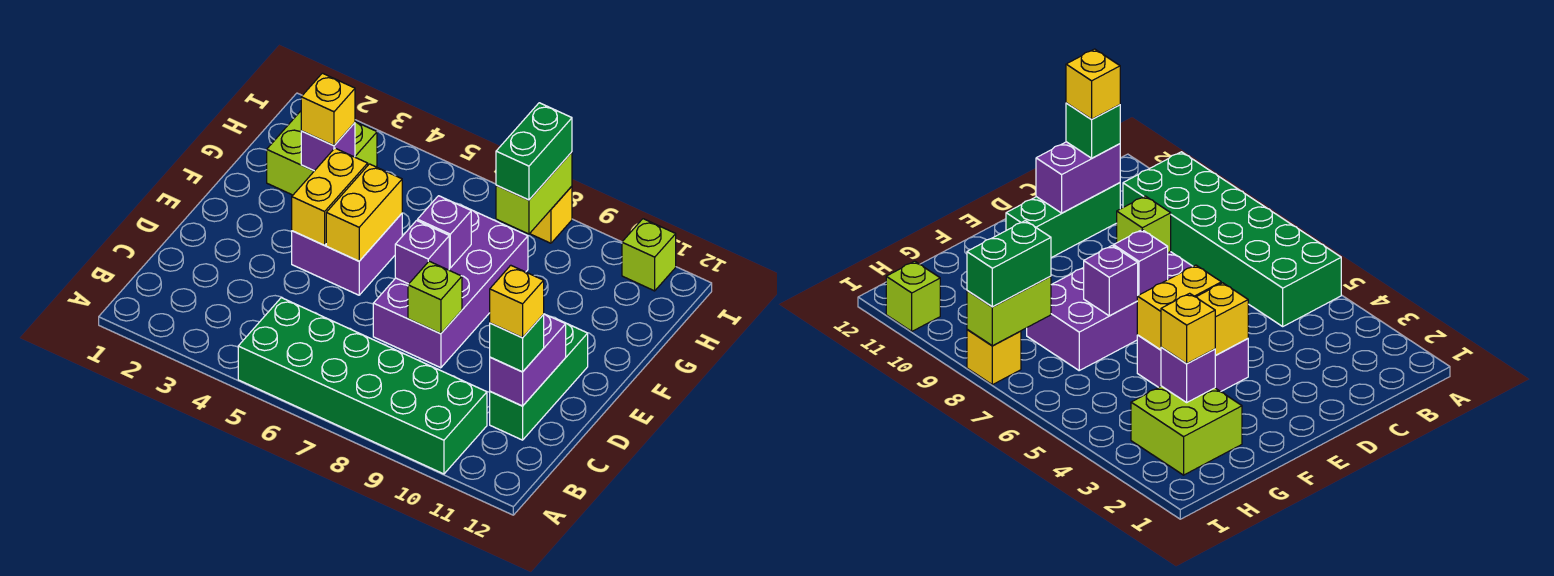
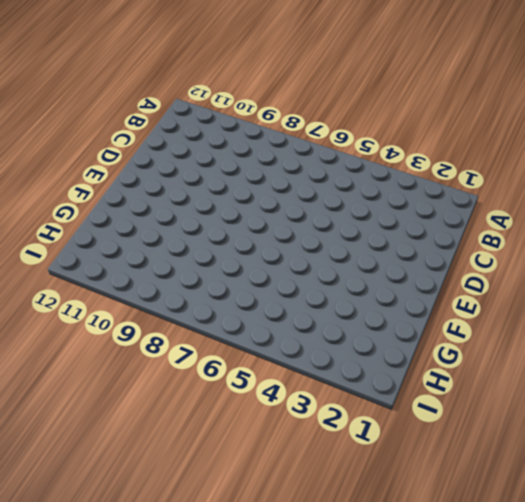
none -> green brick A5:B10 level 1
none -> green brick C11:E11 level 1
none -> purple brick D7:G8 level 1

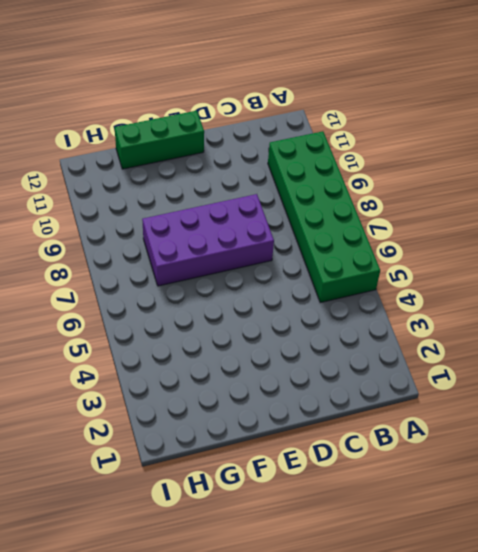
green brick E12:G12 level 1 -> green brick C11:E11 level 1
none -> purple brick E4:F5 level 1
none -> lime brick G2:H3 level 1
none -> yellow brick I8 level 1

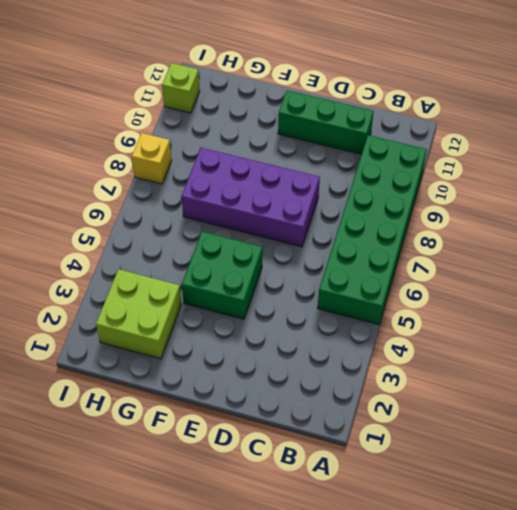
green brick E4:F5 level 1 -> purple brick E4:F5 level 1
none -> purple brick C11:D11 level 2
none -> lime brick D8 level 2
none -> yellow brick E4:F4 level 2

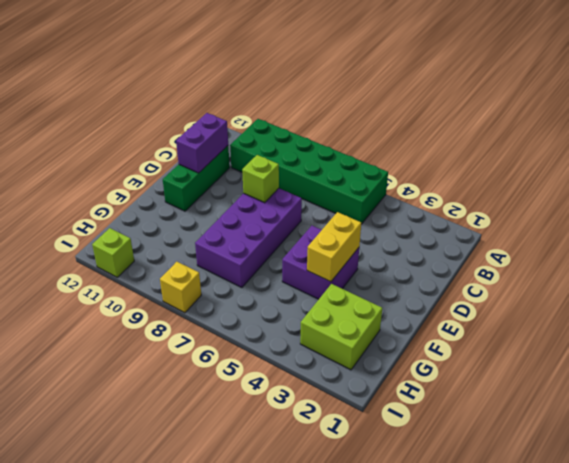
none -> yellow brick E5:F5 level 2
none -> purple brick E7 level 2
none -> purple brick F7 level 2

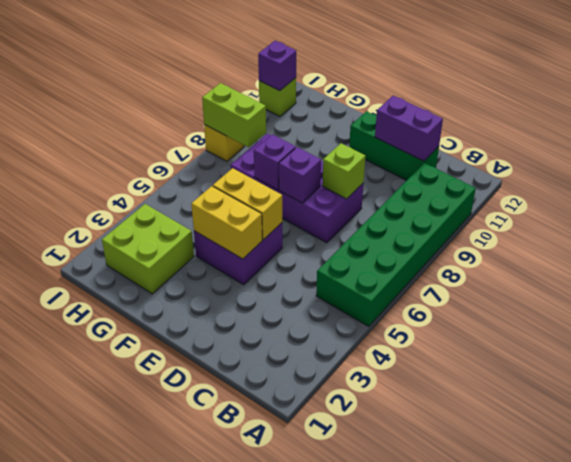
purple brick I11 level 2 -> purple brick G3 level 2
none -> green brick C11 level 3
none -> yellow brick G3 level 3
none -> green brick H8:I8 level 3

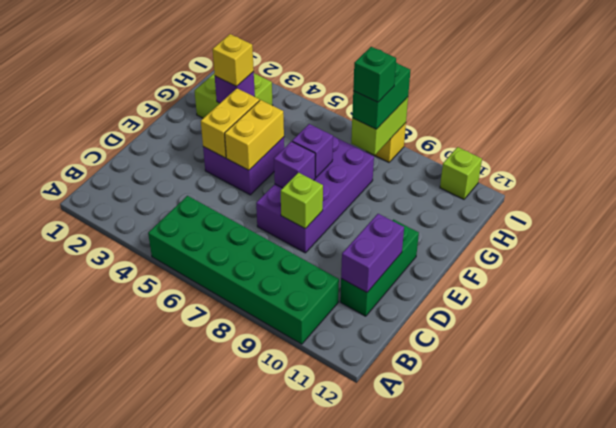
green brick H8 level 4 -> green brick C11 level 3
none -> yellow brick C11 level 4

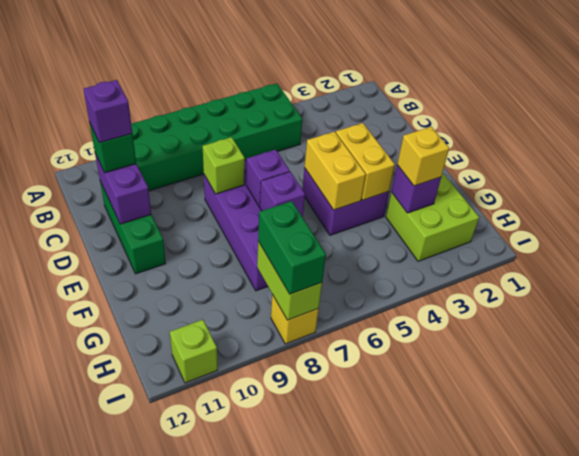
purple brick C11 level 4 -> yellow brick C11 level 4

